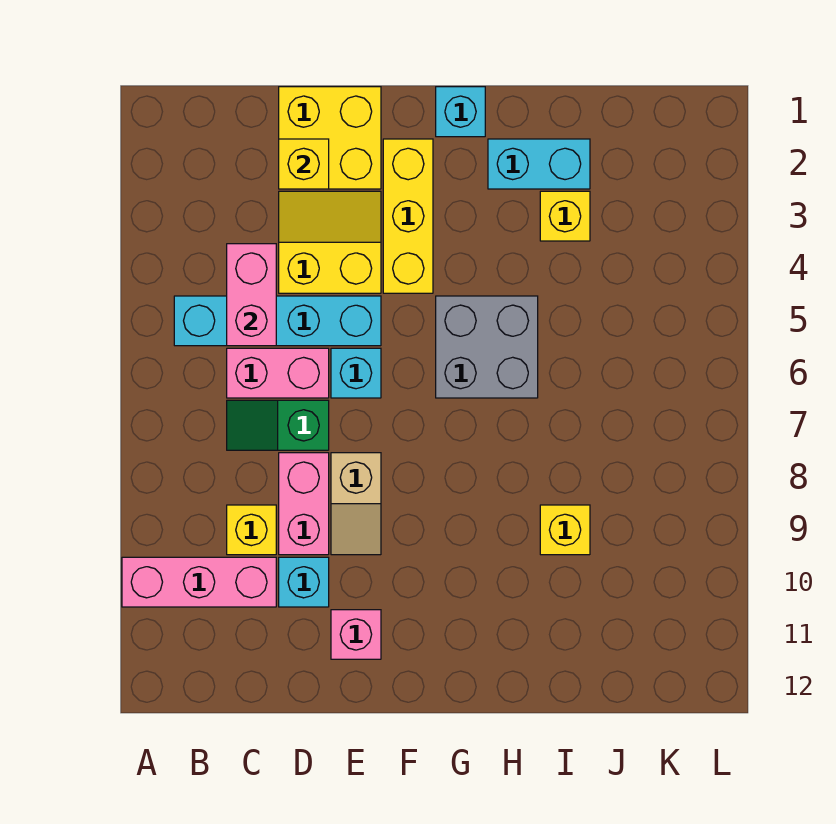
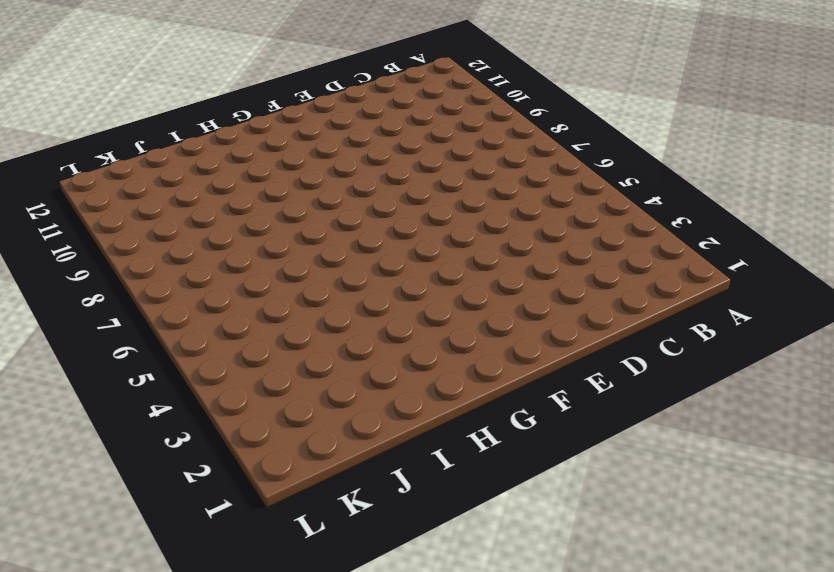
none -> pink brick A10:C10 level 1
none -> cyan brick B5:E5 level 1
none -> pink brick C6:D6 level 1

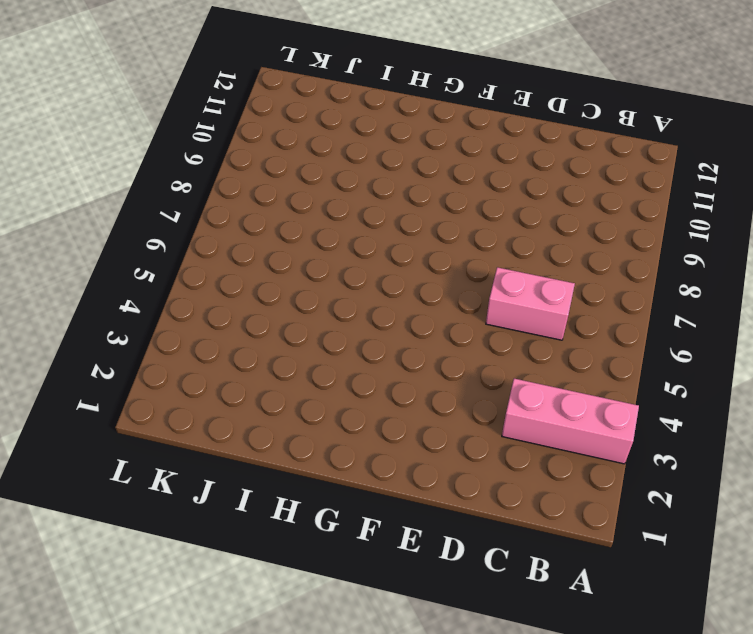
pink brick A3:C3 level 1 -> pink brick A10:C10 level 1
none -> cyan brick B5:E5 level 1
none -> green slope C7:D7 level 1 top D
none -> yellow brick C9 level 1

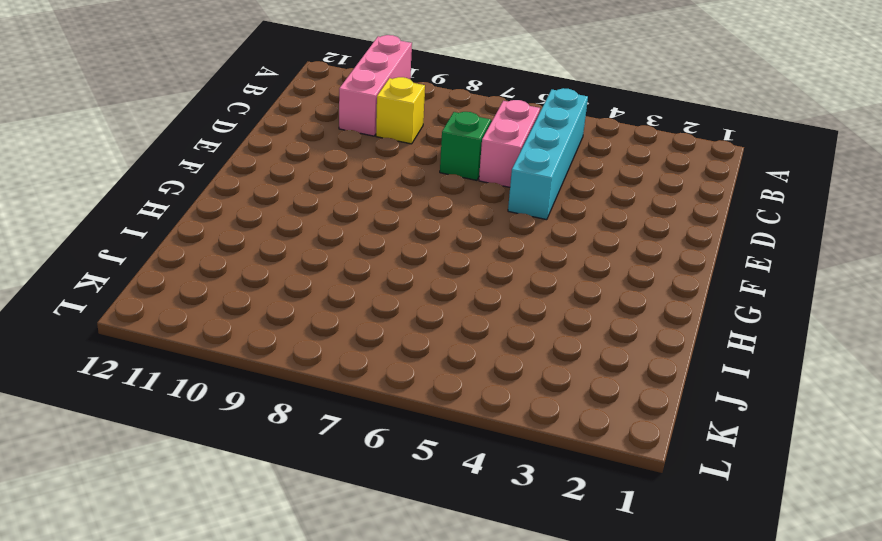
none -> yellow brick D1:E2 level 1
none -> yellow slope D3:E4 level 1 top 4
none -> pink brick D8:D9 level 1

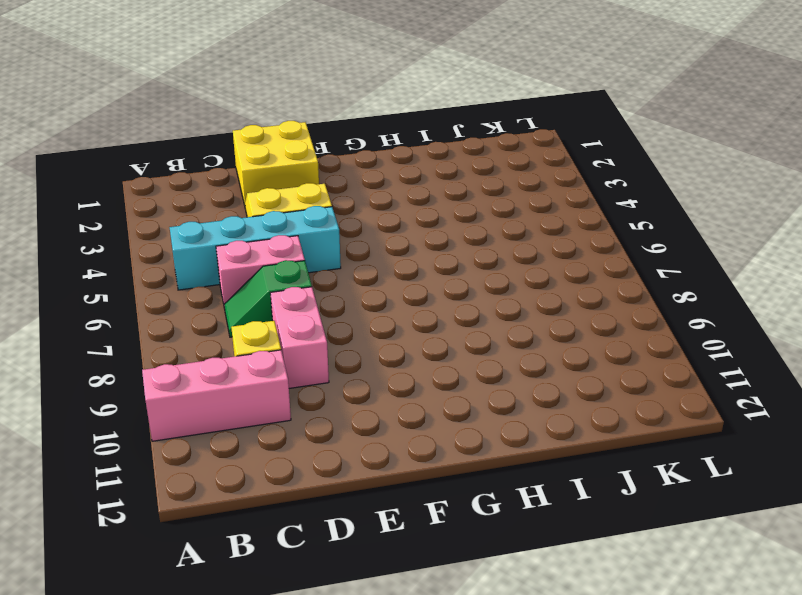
none -> cyan brick D10 level 1
none -> cyan brick E6 level 1
none -> tan slope E8:E9 level 1 top 8

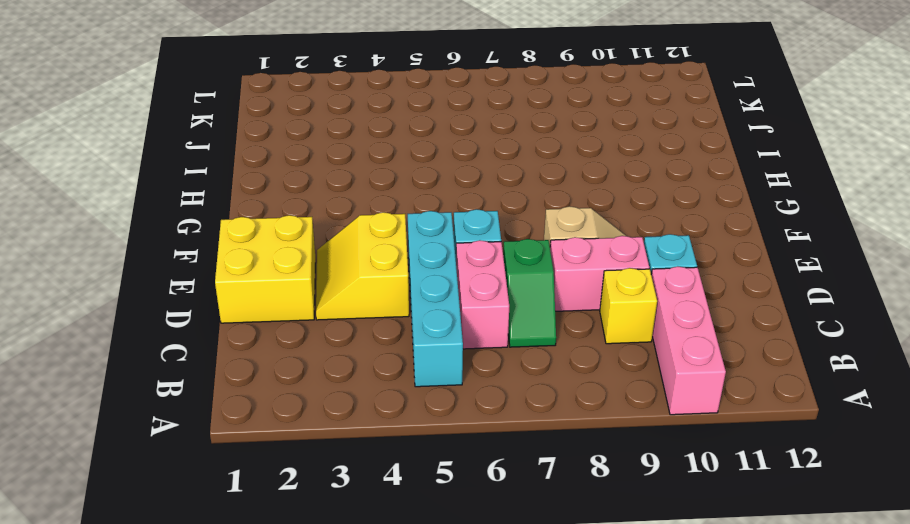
none -> pink brick E11 level 1
none -> yellow brick F2:F4 level 1
none -> cyan brick G1 level 1

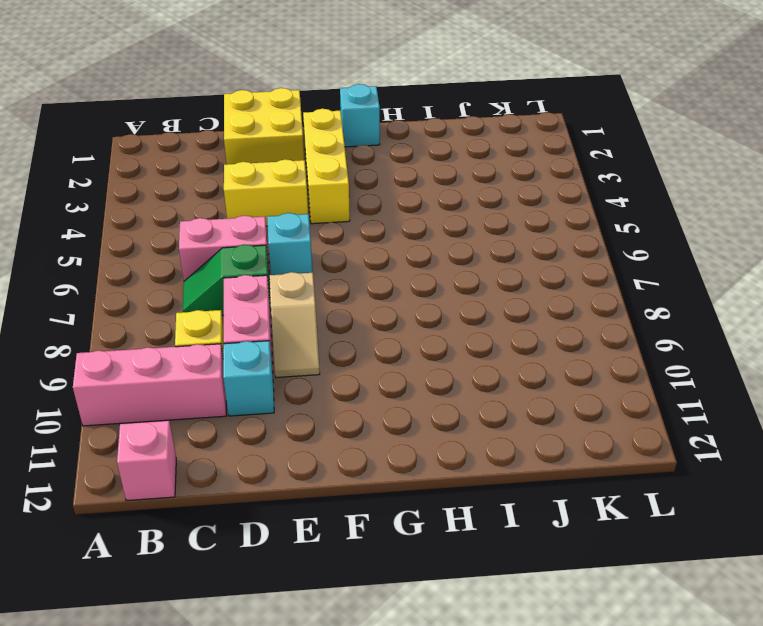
pink brick B12 level 1 -> pink brick E11 level 1
none -> cyan brick B5:E5 level 1
none -> grey brick G5:H6 level 1
none -> cyan brick H2:I2 level 1

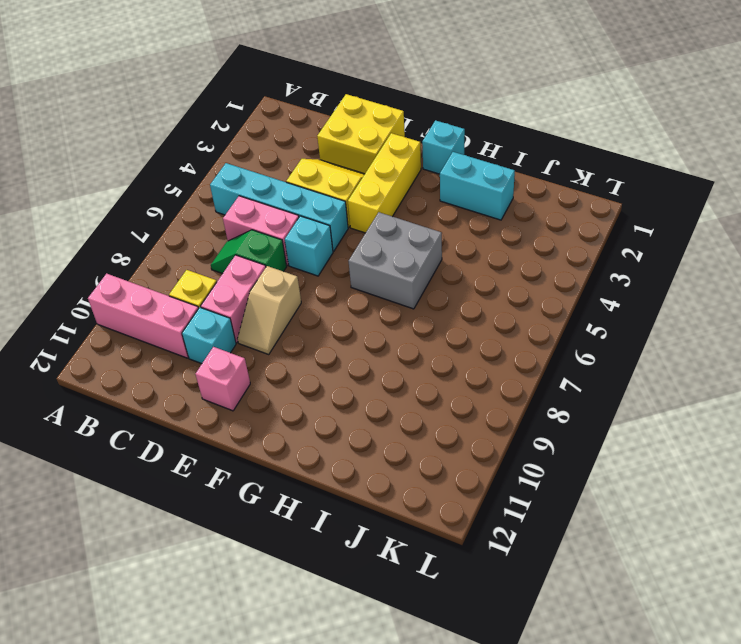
none -> yellow brick I3 level 1
none -> yellow brick I9 level 1
none -> pink brick C4:C5 level 2

